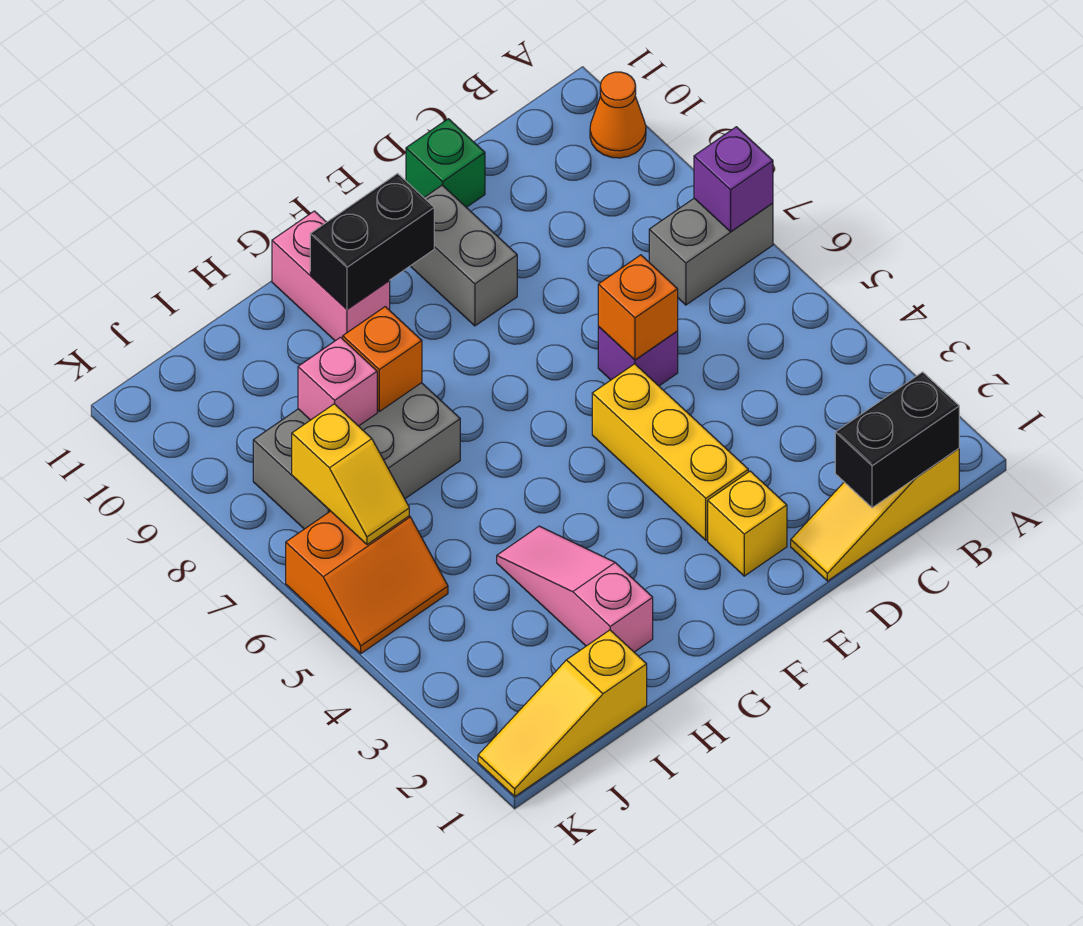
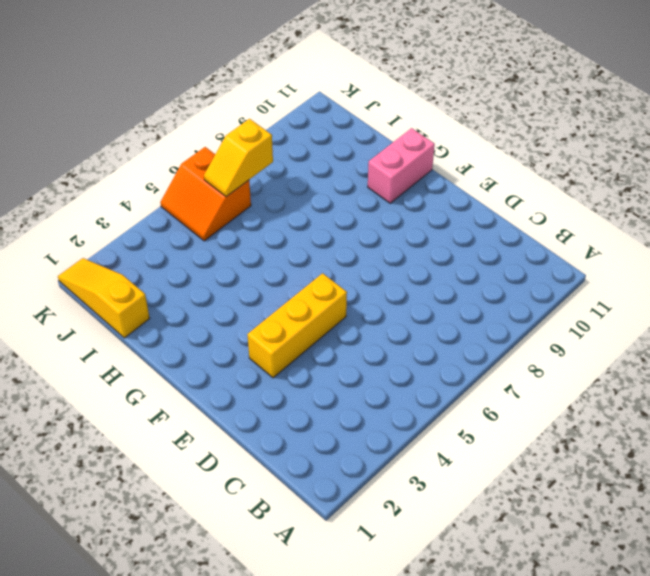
none -> grey brick A7:B7 level 1
none -> orange cone A10 level 1
none -> yellow slope B1:D1 level 1 top B

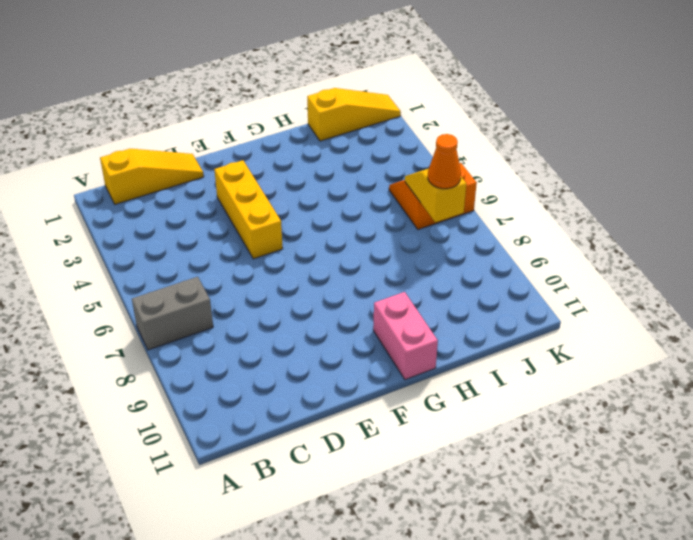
orange cone J7 level 3 -> orange cone A10 level 1
none -> purple brick D6 level 1
none -> green brick D11 level 1
none -> yellow brick E2 level 1

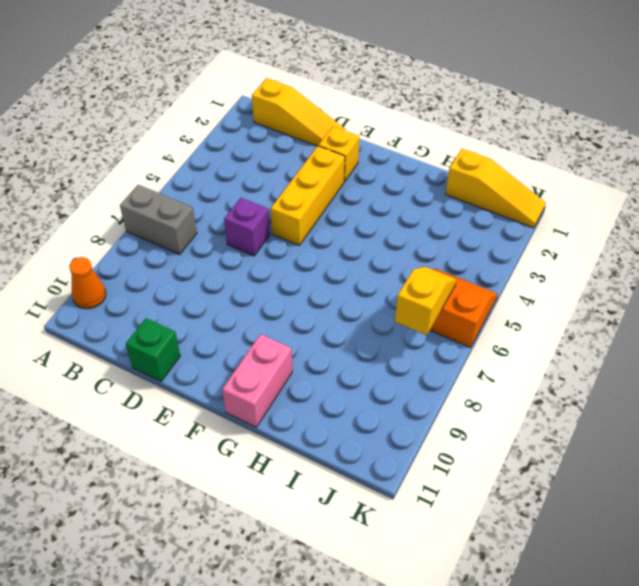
none -> grey brick E9:E10 level 1
none -> pink slope H2:H4 level 1 top 2
none -> grey brick H7:J8 level 1

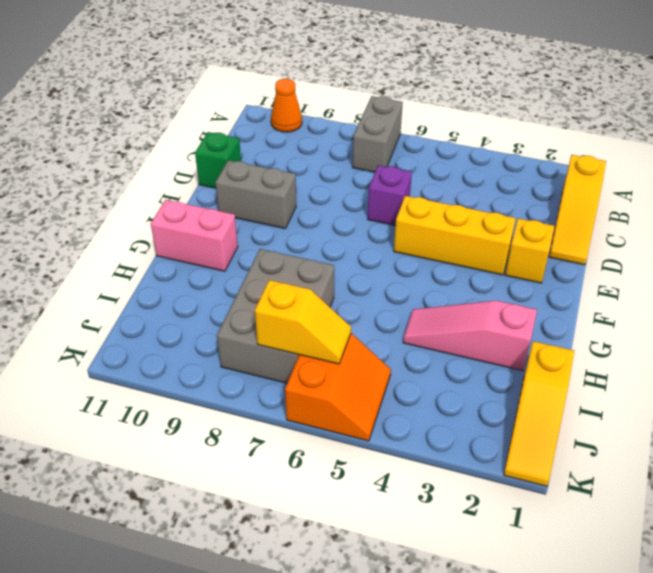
none -> purple brick A7 level 2
none -> black brick B1:C1 level 2
none -> orange brick D6 level 2

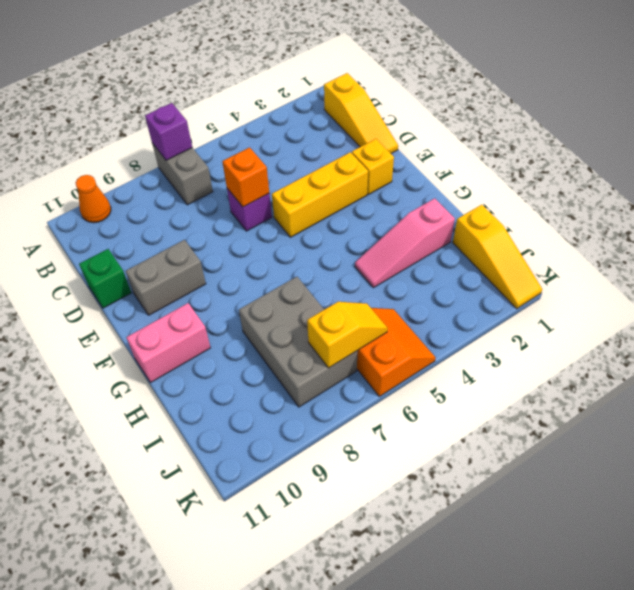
none -> black brick B1:C1 level 2
none -> black brick F10:G10 level 2
none -> orange brick H8 level 2

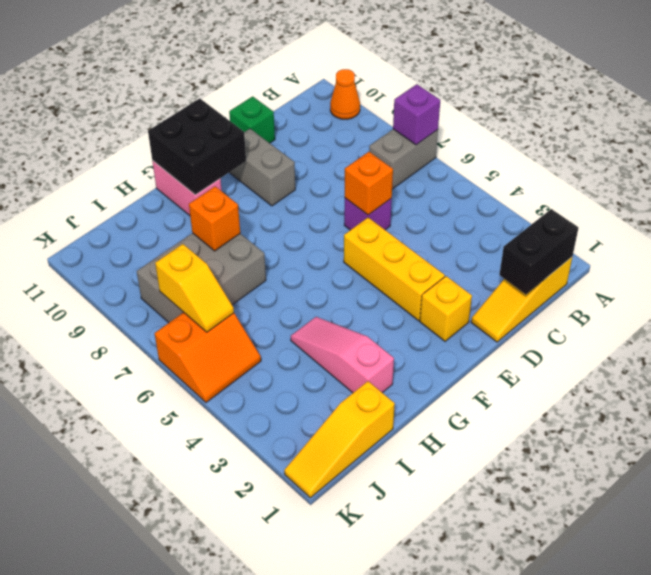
black brick F10:G11 level 2 -> black brick F10:G10 level 2
none -> pink brick I8 level 2

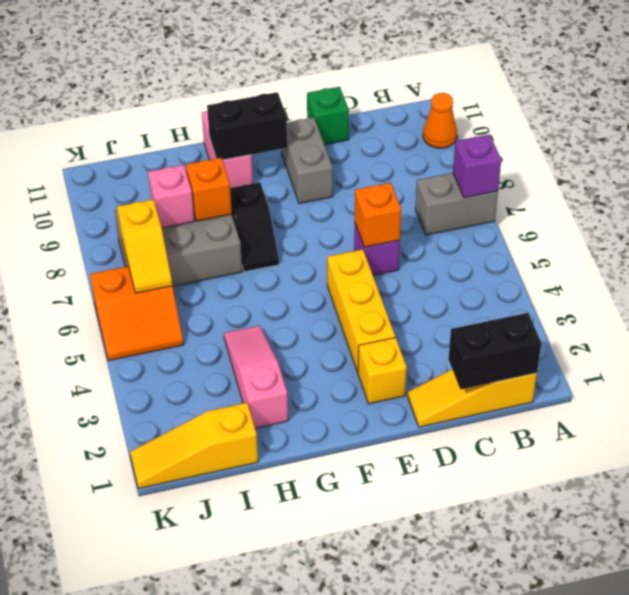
black slope G7:G8 level 1 top 8 -> none

